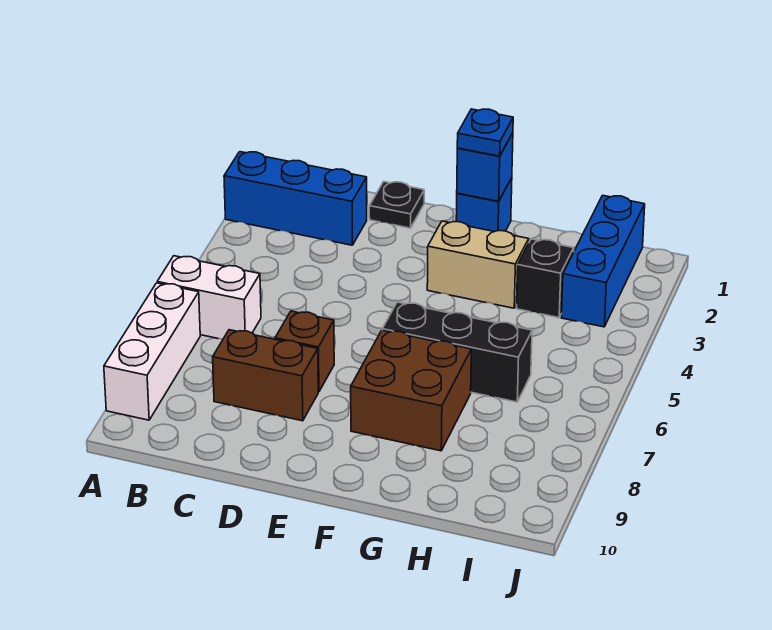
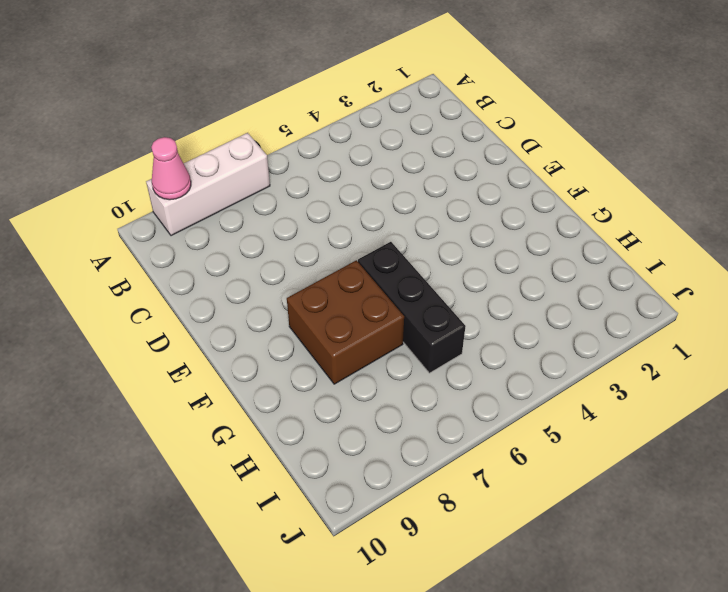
pink cone A9 level 2 -> none
none -> blue brick A2:C2 level 1
none -> white brick A6:B6 level 1
none -> brown brick C8:D8 level 1

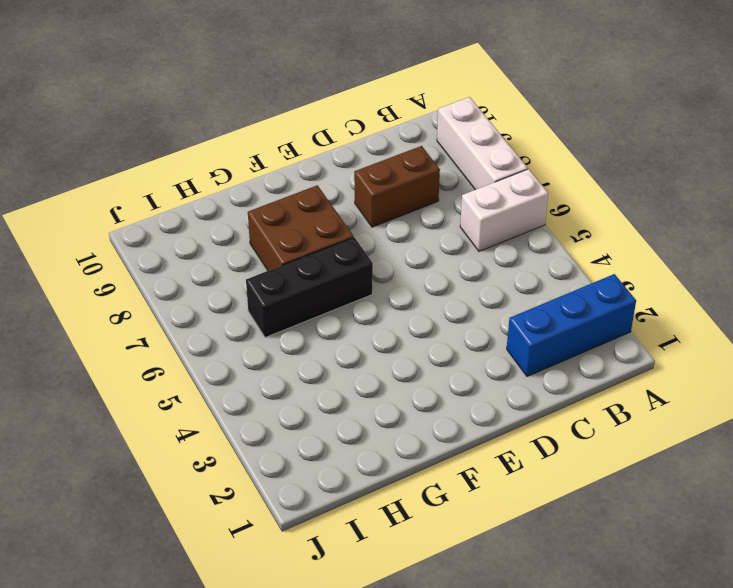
none -> black plate D1 level 1
none -> brown brick D7 level 1
none -> blue brick F1 level 1

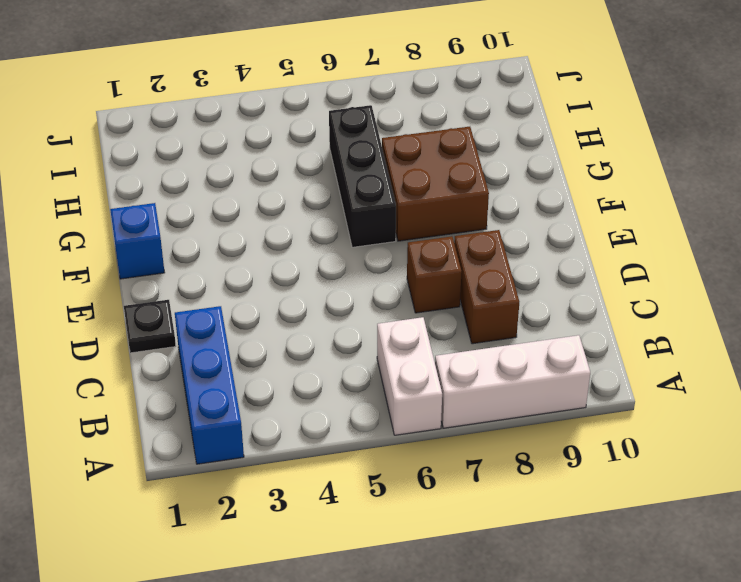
none -> tan brick F3:G3 level 1
none -> black brick H3 level 1
none -> blue brick I1:I3 level 1

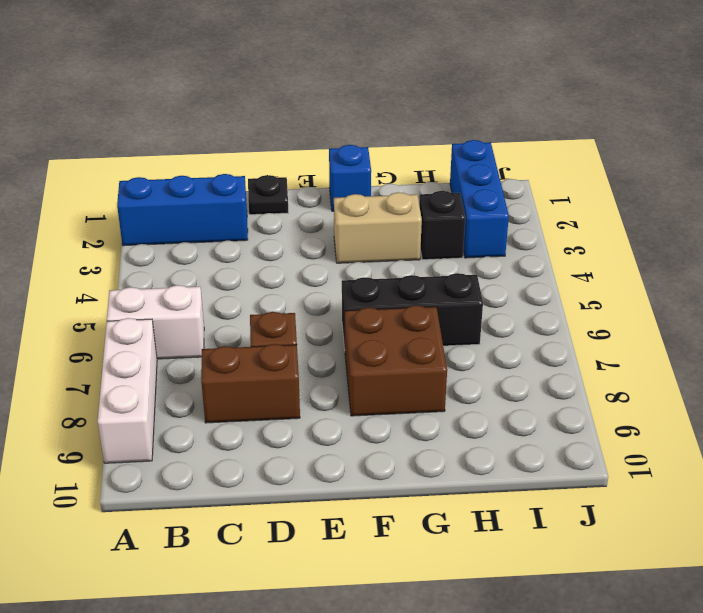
none -> blue brick F1 level 2
none -> blue plate F1 level 3

